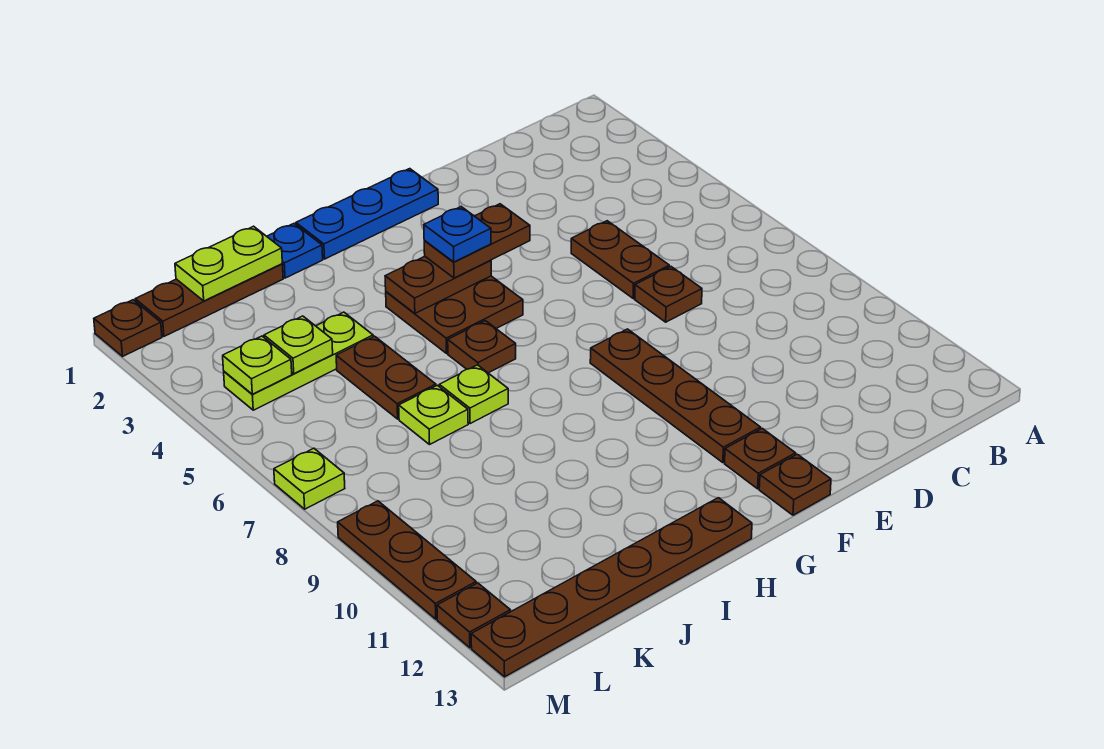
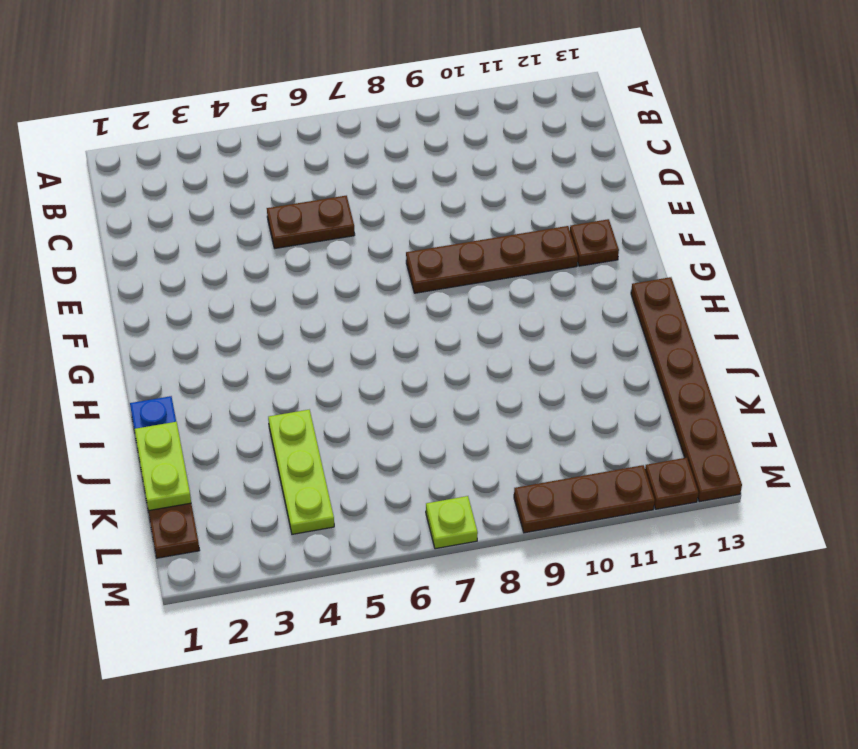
none -> brown plate D7 level 1
none -> blue plate F1:H1 level 1
none -> brown plate F13 level 1

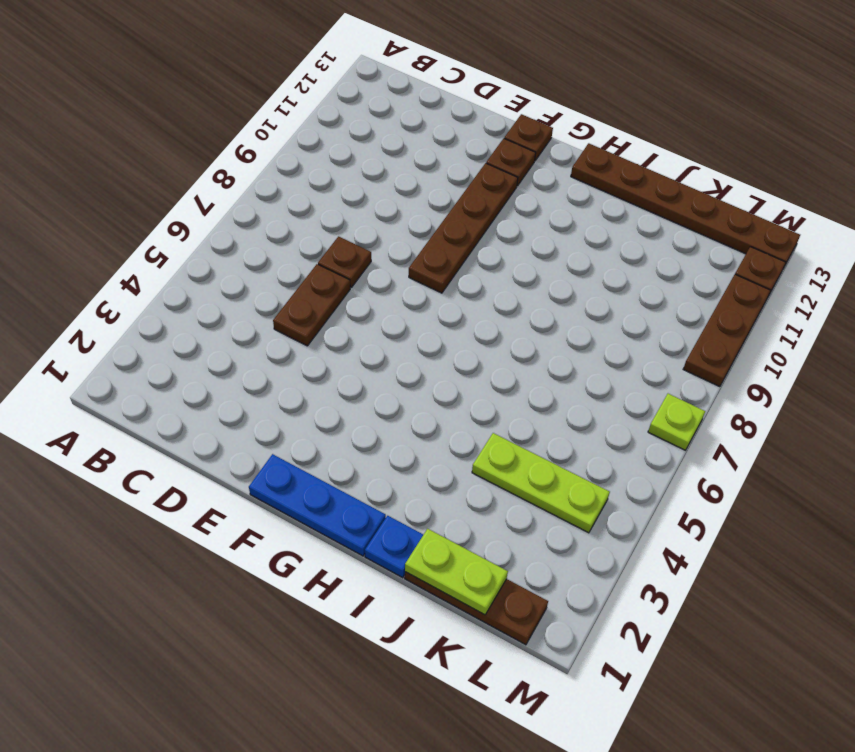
none -> brown plate G4:H5 level 1
none -> brown plate H6 level 1
none -> lime plate I7 level 1

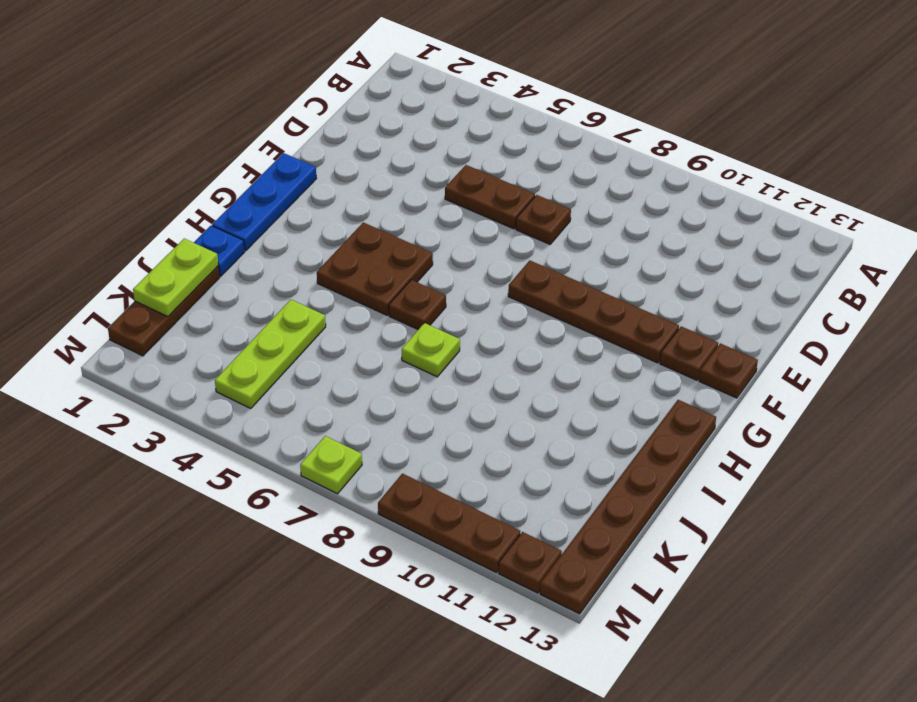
none -> brown plate J5:J6 level 1
none -> lime plate J7 level 1
none -> brown plate M1 level 1

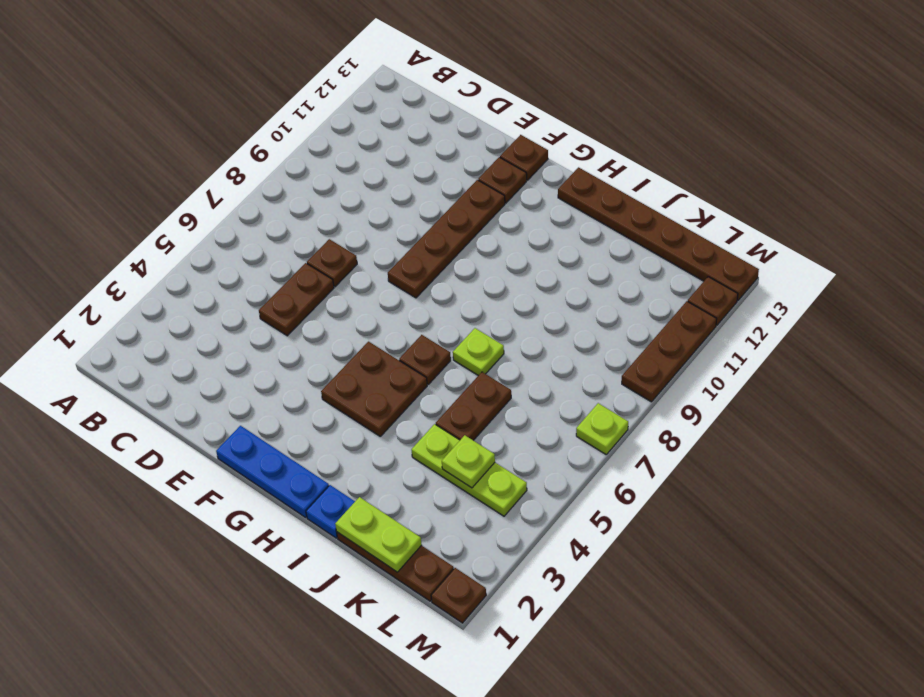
none -> lime plate J7 level 1
none -> brown plate G4:H4 level 2
none -> lime plate L4 level 2

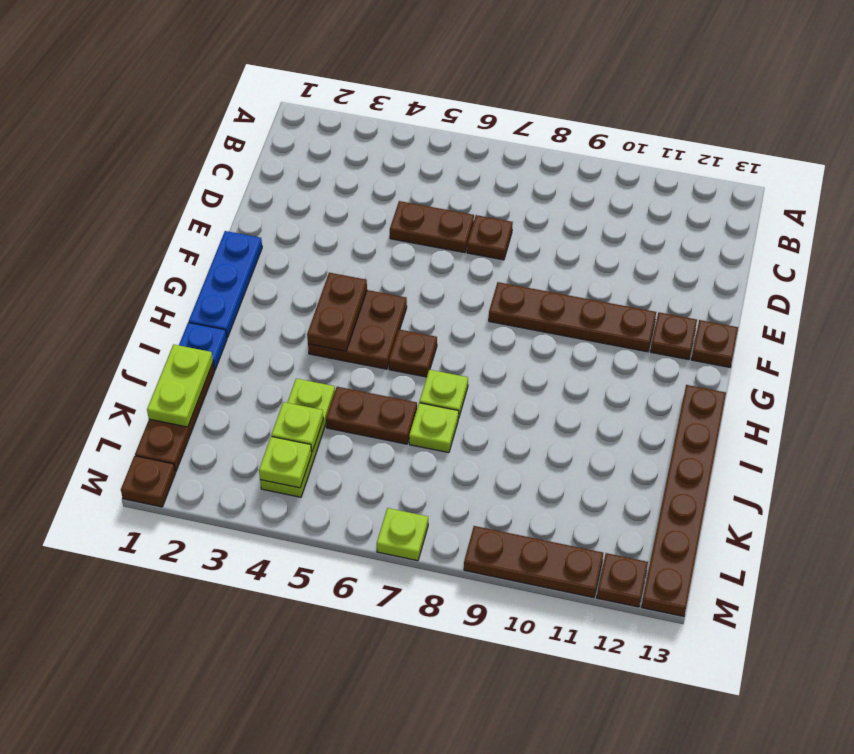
none -> brown plate F4:G4 level 3
none -> blue plate G4 level 4

